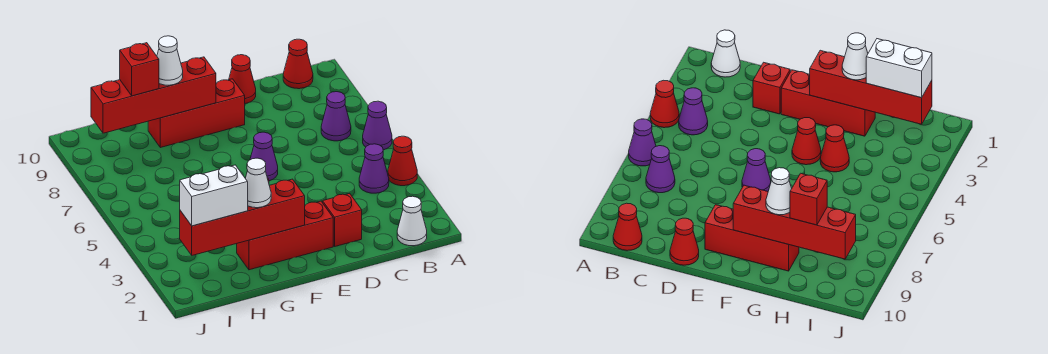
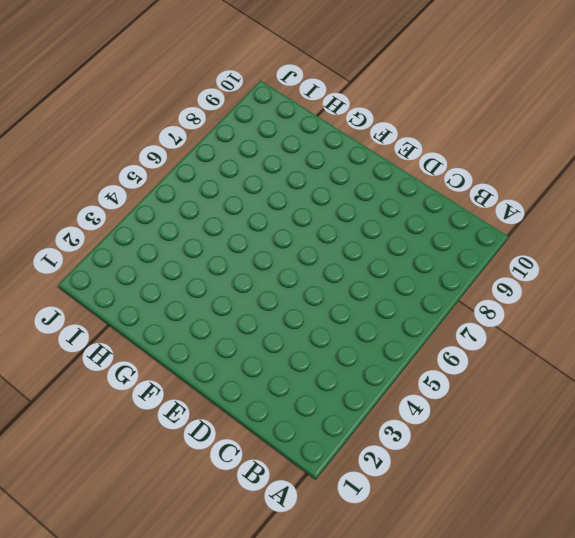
none -> red cone A4 level 1
none -> purple cone A6 level 1
none -> white cone B1 level 1

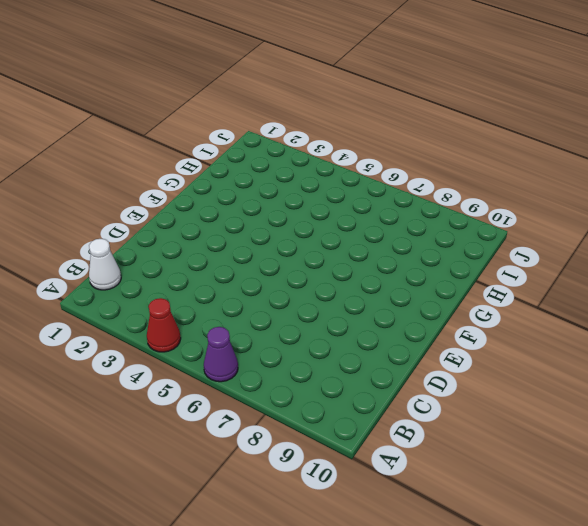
none -> purple cone B4 level 1
none -> purple cone B7 level 1
none -> red cone B10 level 1

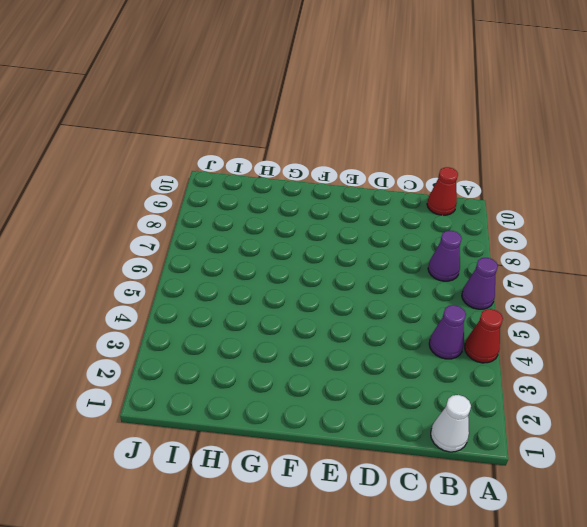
none -> red brick D2 level 1
none -> red cone D10 level 1
none -> red brick E2:G2 level 1

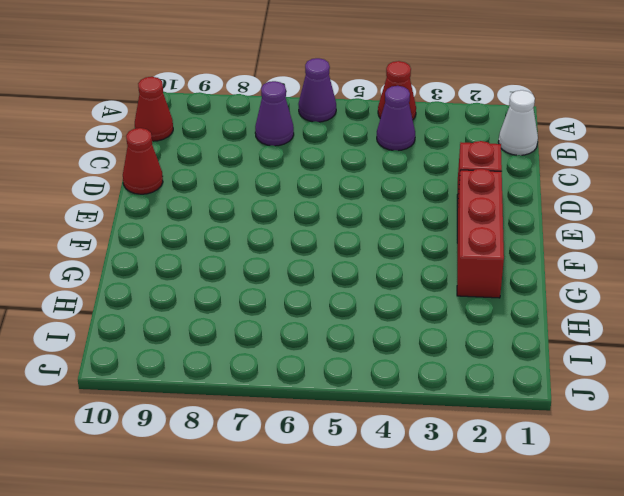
none -> purple cone E6 level 1
none -> red brick E9:G9 level 1
none -> red cone F4 level 1

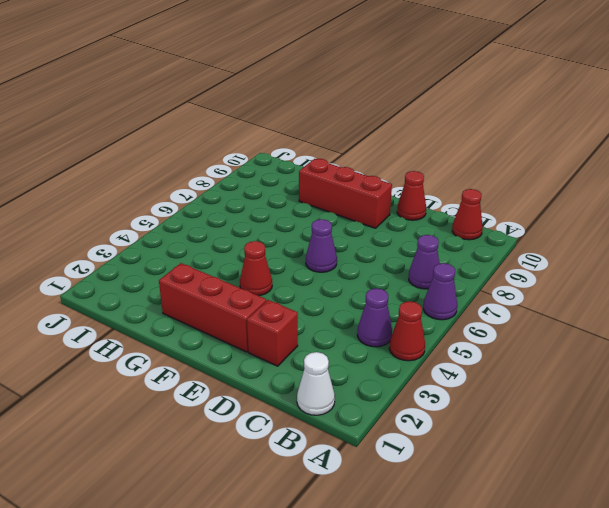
none -> red cone G4 level 1
none -> red brick F2:I2 level 2
none -> red brick F9:I9 level 2

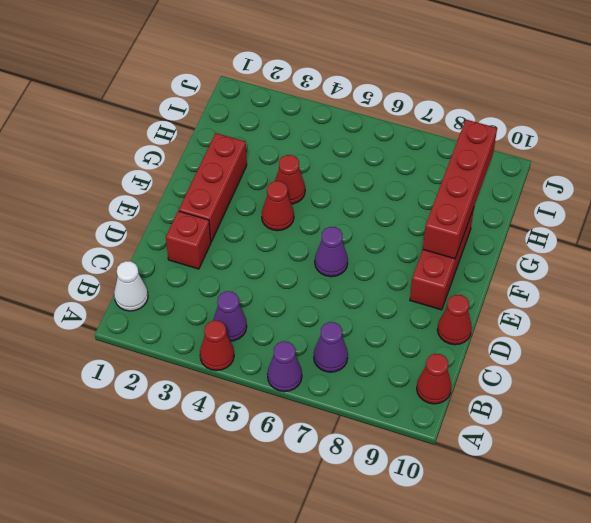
none -> red brick F2:I2 level 2
none -> white cone G2 level 3
none -> white cone G9 level 3

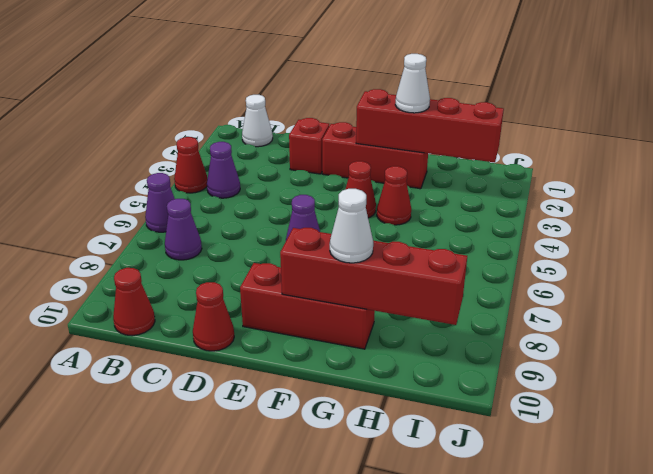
none -> white brick H2:I2 level 3
none -> red brick H9 level 3

